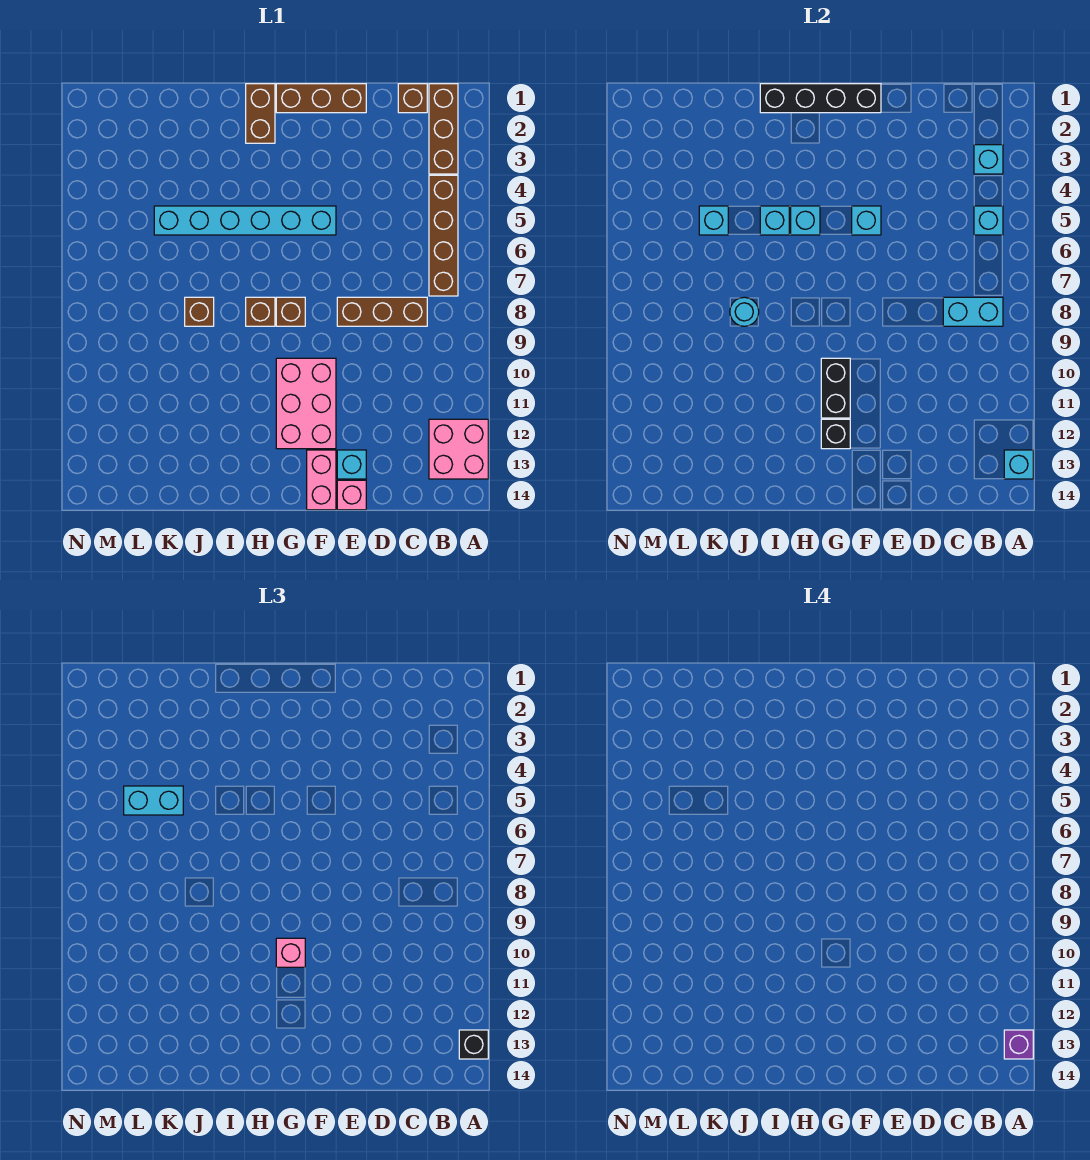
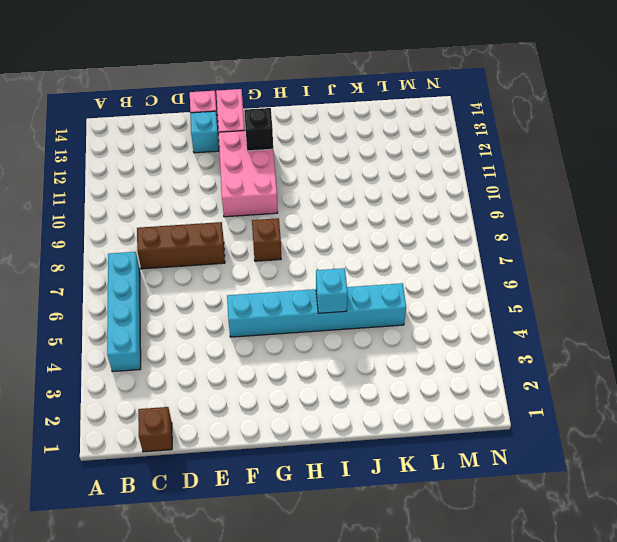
cyan brick B4:B7 level 1 -> brown brick B4:B7 level 1
none -> pink brick A12:B13 level 1
none -> brown brick B1:B3 level 1
none -> brown brick E1:G1 level 1
none -> brown brick H1:H2 level 1

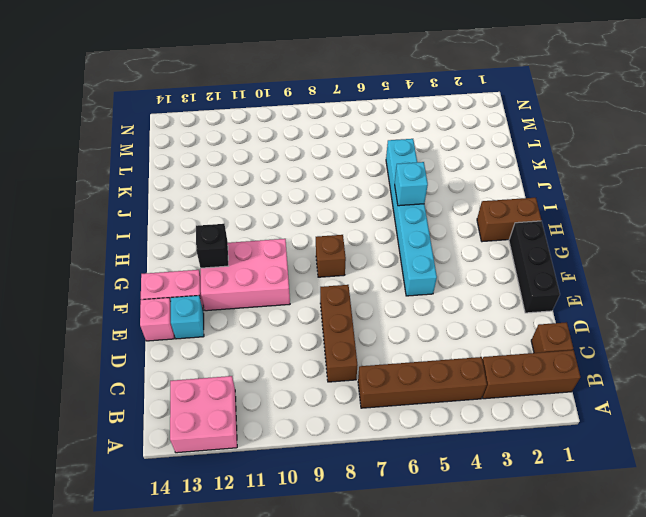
black brick E1:G1 level 1 -> brown brick E1:G1 level 1
none -> brown brick H8 level 1
none -> brown brick J8 level 1
none -> cyan brick A13 level 2
none -> cyan brick B3 level 2

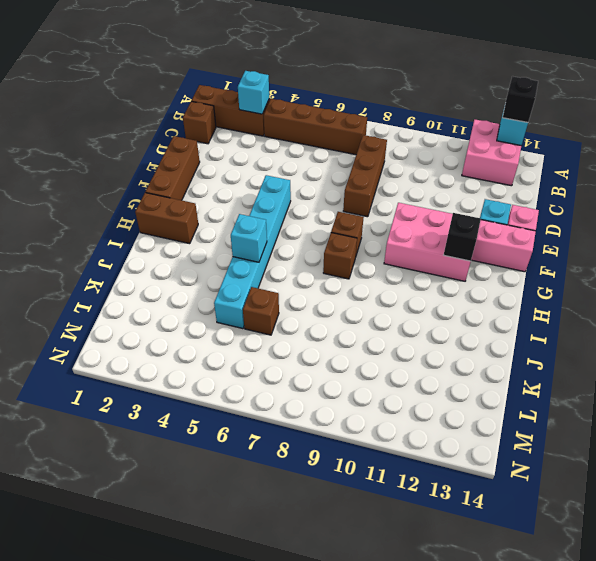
brown brick K6 level 1 -> brown brick J8 level 1
none -> cyan brick B5 level 2
none -> cyan brick B8:C8 level 2
none -> black brick F1:I1 level 2
none -> cyan brick F5 level 2

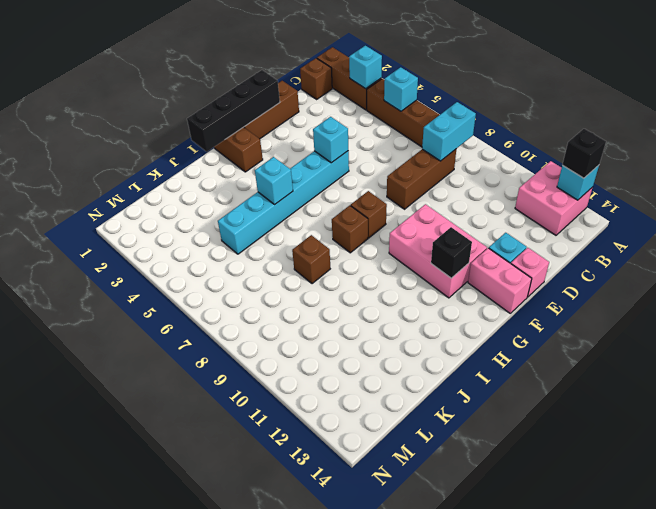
none -> black brick G10:G11 level 2
none -> cyan brick H5 level 2
none -> cyan round brick J8 level 2
none -> cyan brick K5 level 2

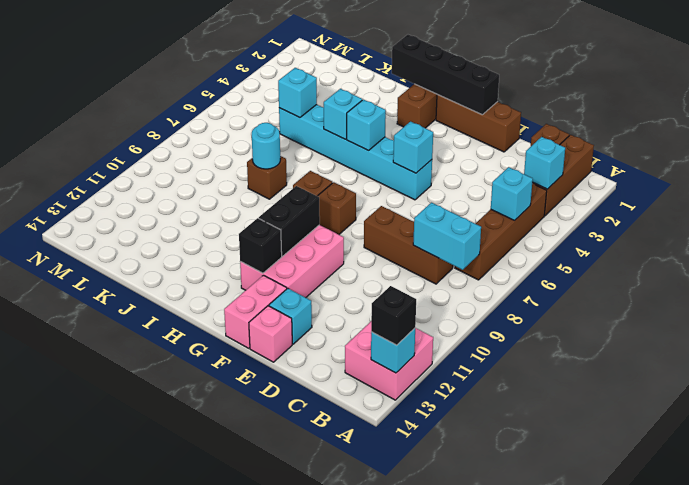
none -> pink brick G10 level 3
none -> cyan brick K5:L5 level 3
none -> purple brick A13 level 4

